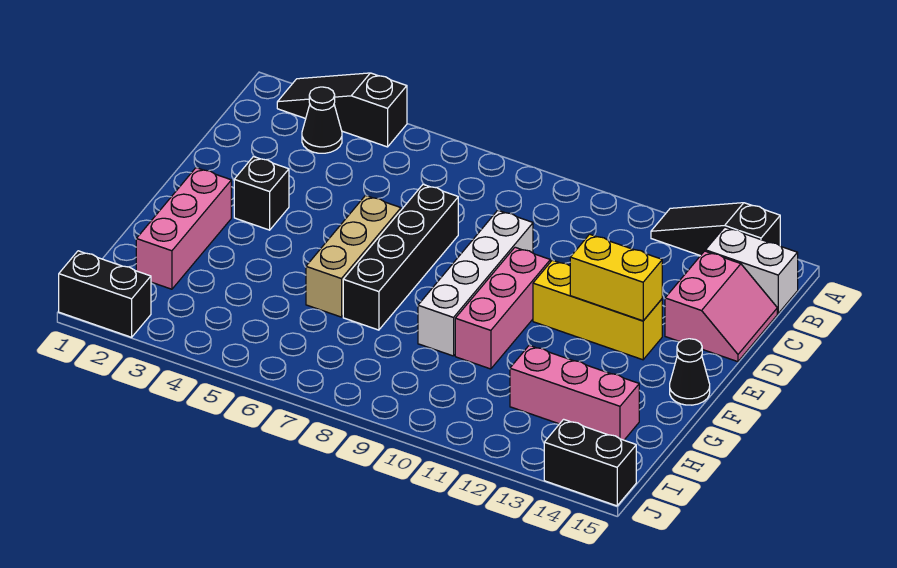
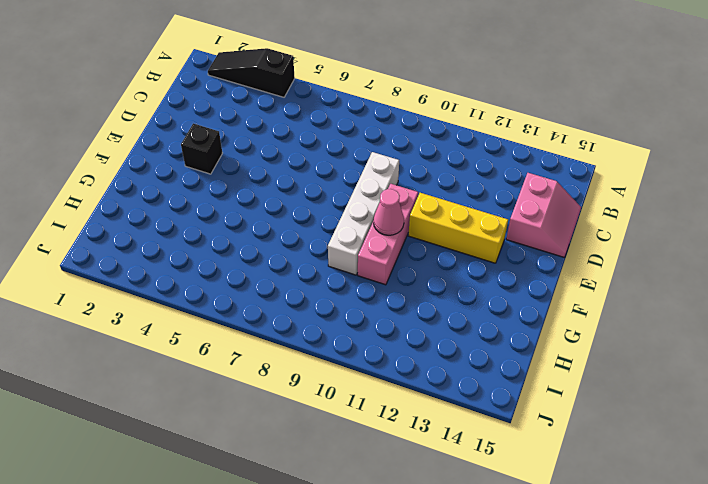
pink cone F10 level 2 -> none
none -> black slope A12:A14 level 1 top 14
none -> black cone B3 level 1
none -> white brick B14:B15 level 1

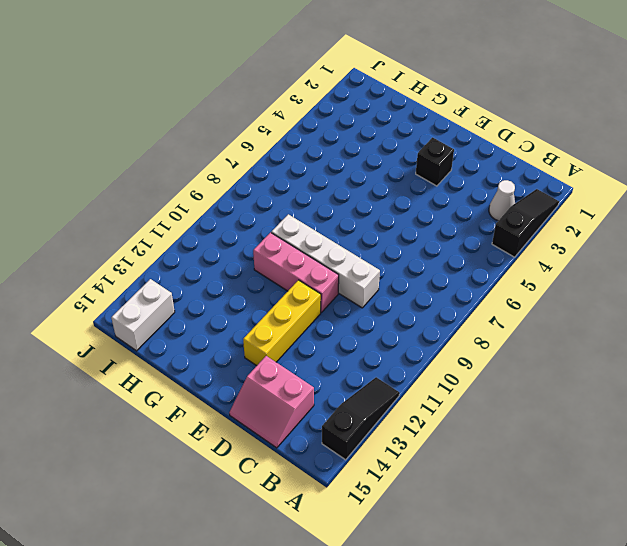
white cone B3 level 1 -> black cone B3 level 1
white brick I14:I15 level 1 -> white brick B14:B15 level 1
none -> black brick D7:G7 level 1
none -> tan brick E6:G6 level 1
none -> pink brick F2:H2 level 1

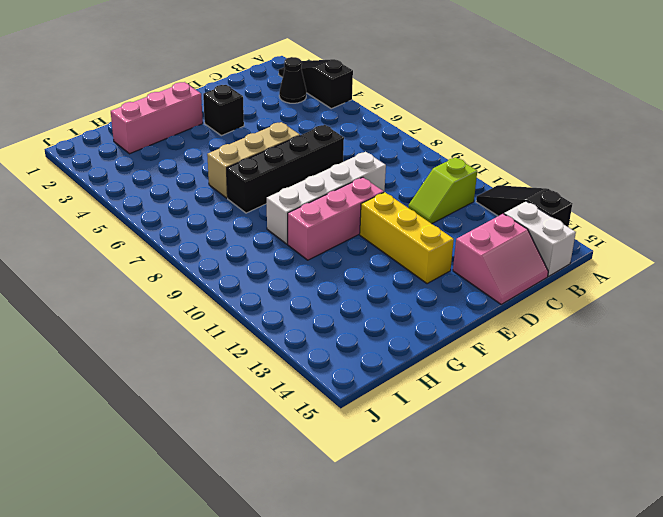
lime slope B11:C11 level 1 top B -> none
none -> black cone F15 level 1
none -> pink brick H12:H14 level 1
none -> black brick J1:J2 level 1

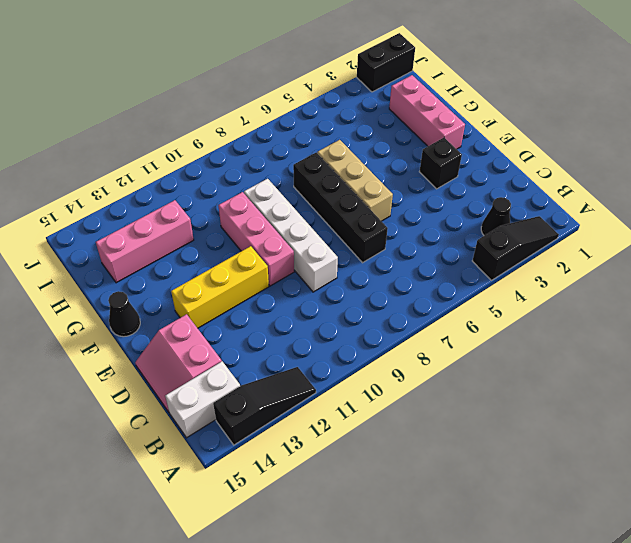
none -> black brick J14:J15 level 1
none -> yellow brick E12:E13 level 2

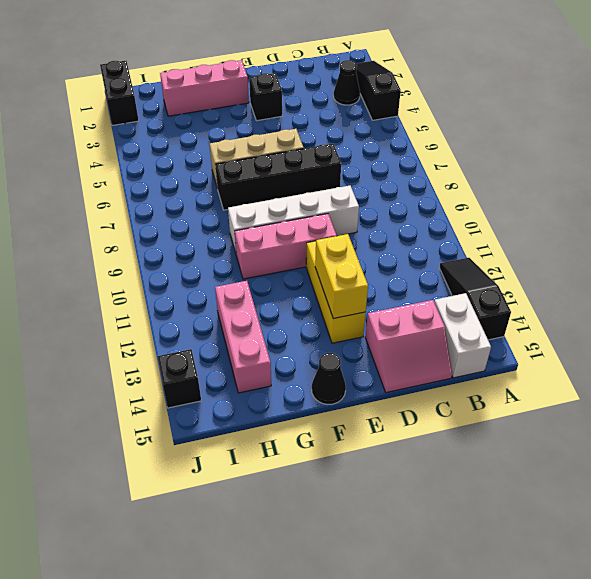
black brick J14 level 1 -> black brick J14:J15 level 1

